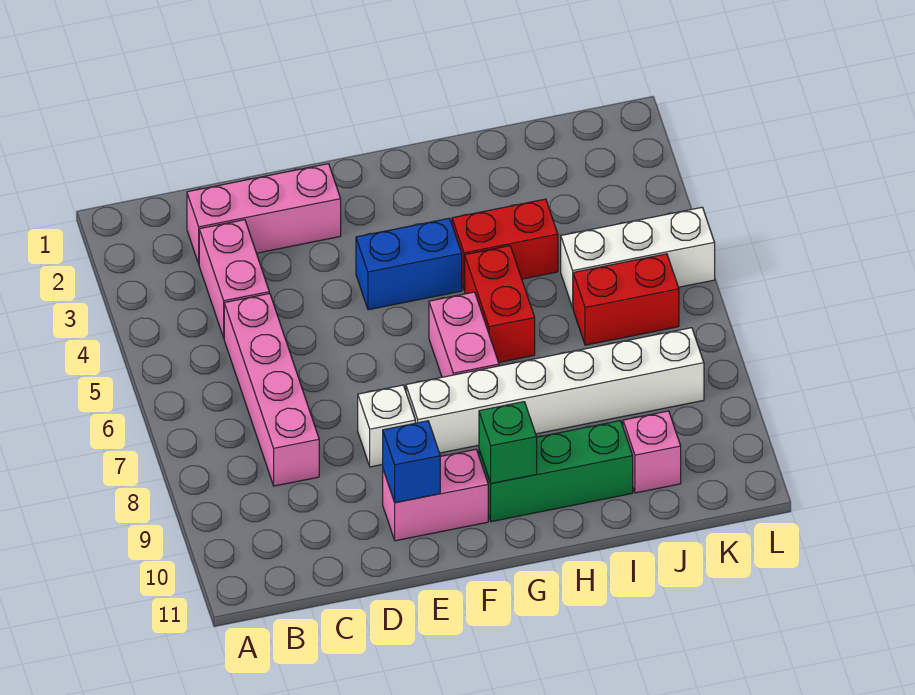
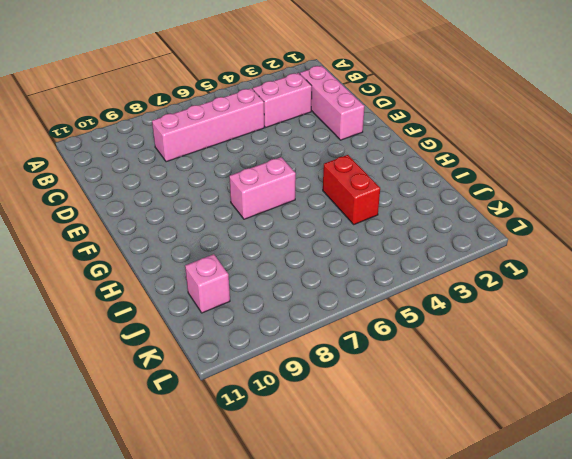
none -> white brick E8 level 1
none -> pink brick E10:F10 level 1
none -> blue brick F4:G4 level 1

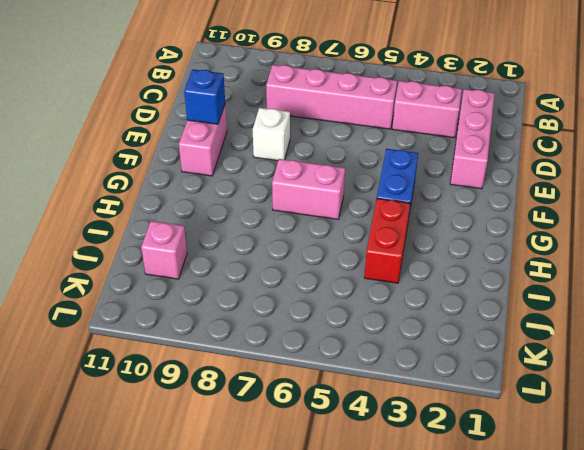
none -> white brick F8:K8 level 1
none -> green brick G10:I10 level 1
none -> red brick H5:H6 level 1

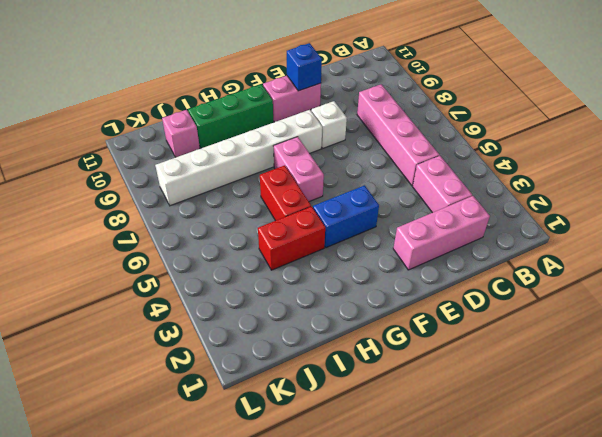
none -> white brick J5:L5 level 1
none -> red brick J6:K6 level 1
none -> green brick G10 level 2

